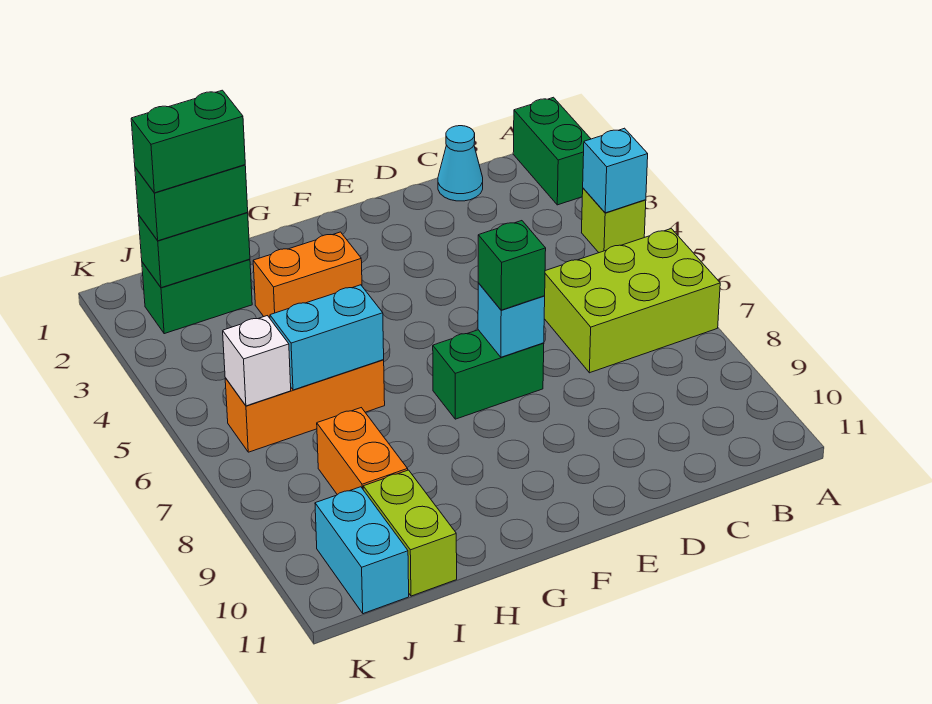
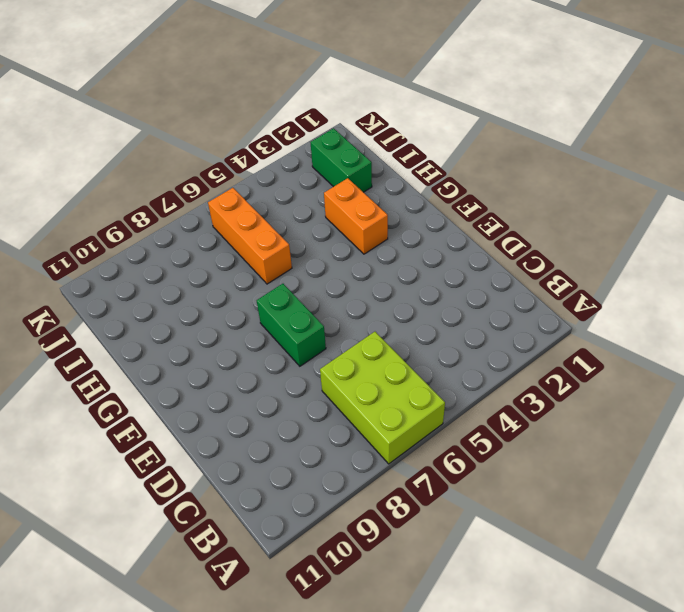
none -> green brick A1:A2 level 1
none -> lime brick A4 level 1
none -> cyan cone C1 level 1

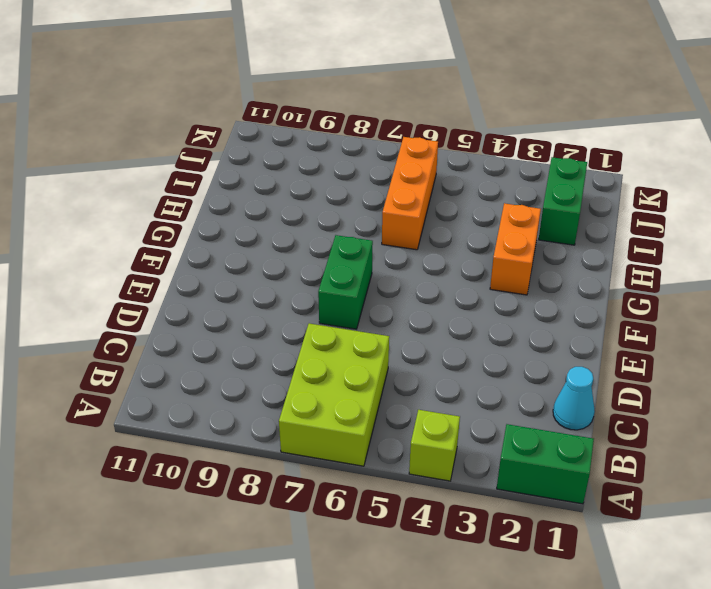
none -> orange brick I8:I9 level 1
none -> lime brick I10:I11 level 1
none -> cyan brick J10:J11 level 1

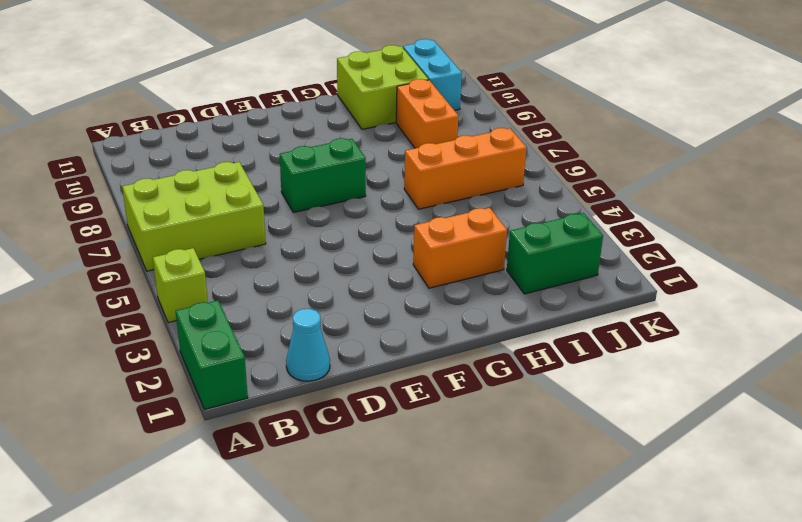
lime brick H10:I11 level 1 -> lime brick I10:I11 level 1
none -> cyan brick A4 level 2
none -> cyan brick E7 level 2
none -> cyan brick H6:I6 level 2

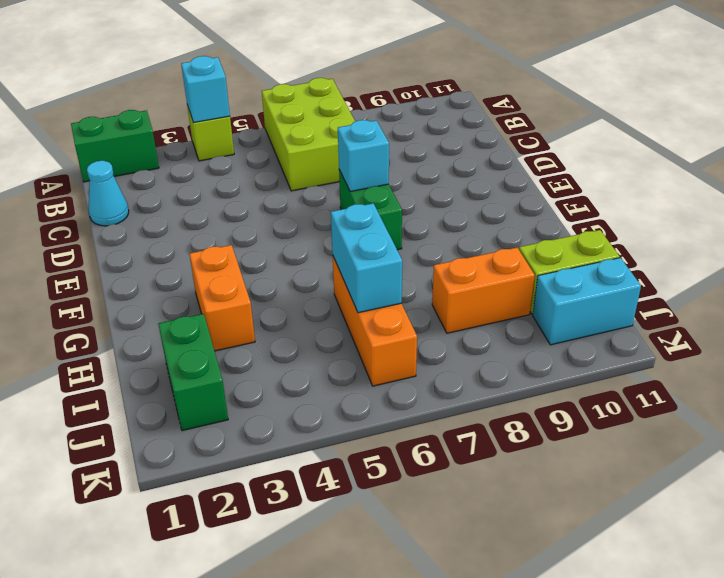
none -> green brick I2:J2 level 2
none -> white brick J6 level 2
none -> green brick E7 level 3

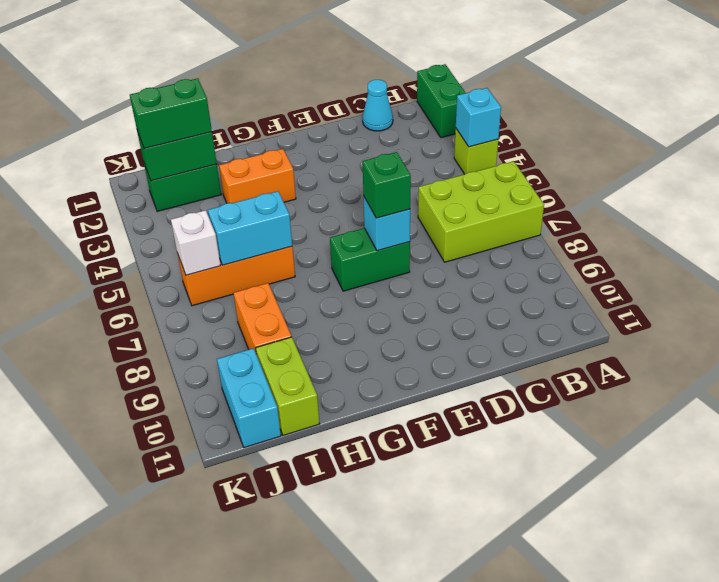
none -> green brick I2:J2 level 4

